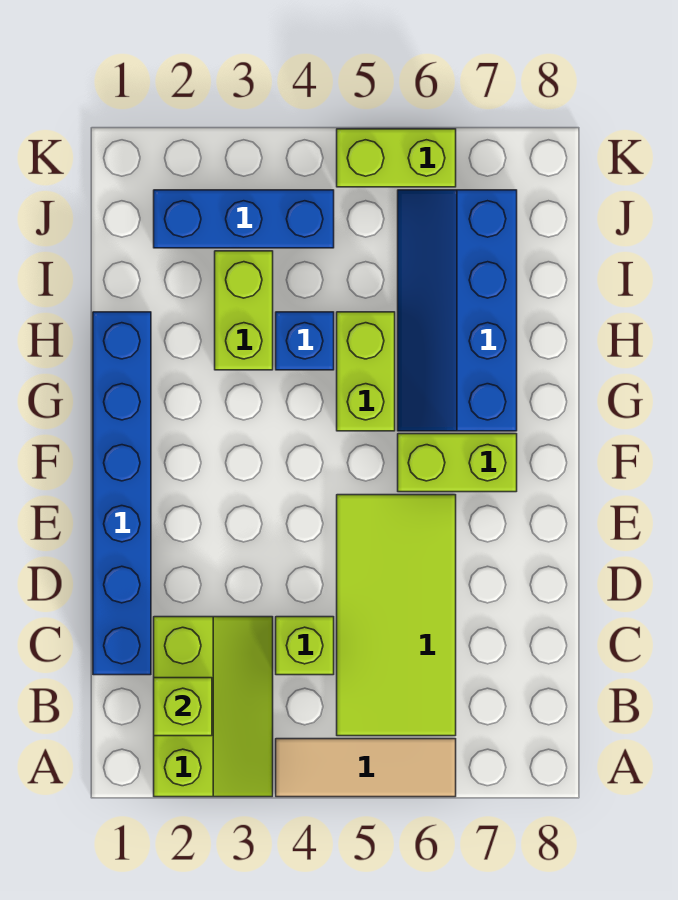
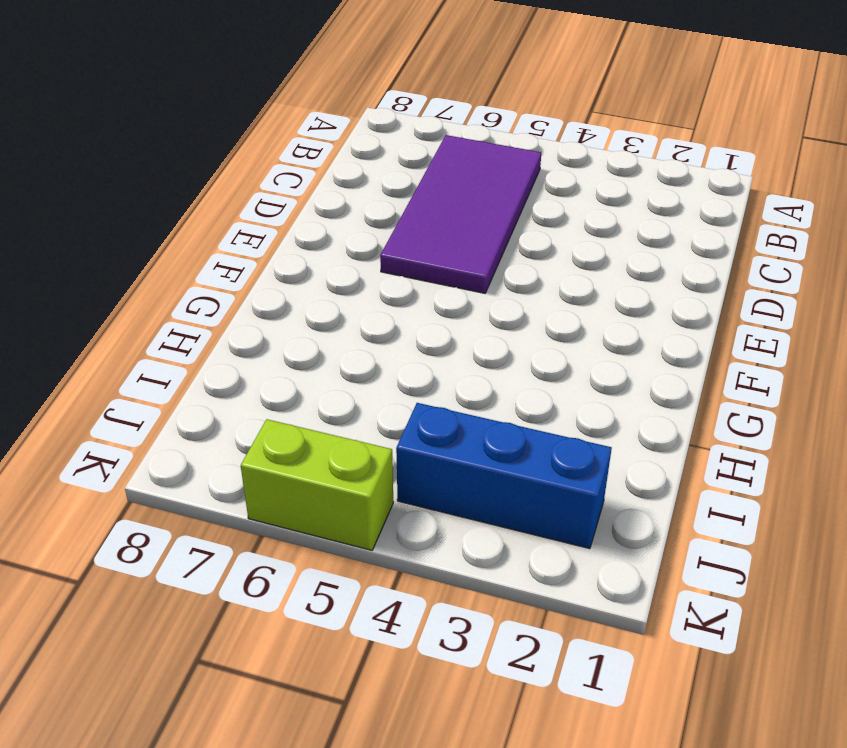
purple tile B5:E6 level 1 -> lime tile B5:E6 level 1
none -> lime slope A2:C3 level 1 top 2
none -> tan tile A4:A6 level 1
none -> blue brick C1:H1 level 1

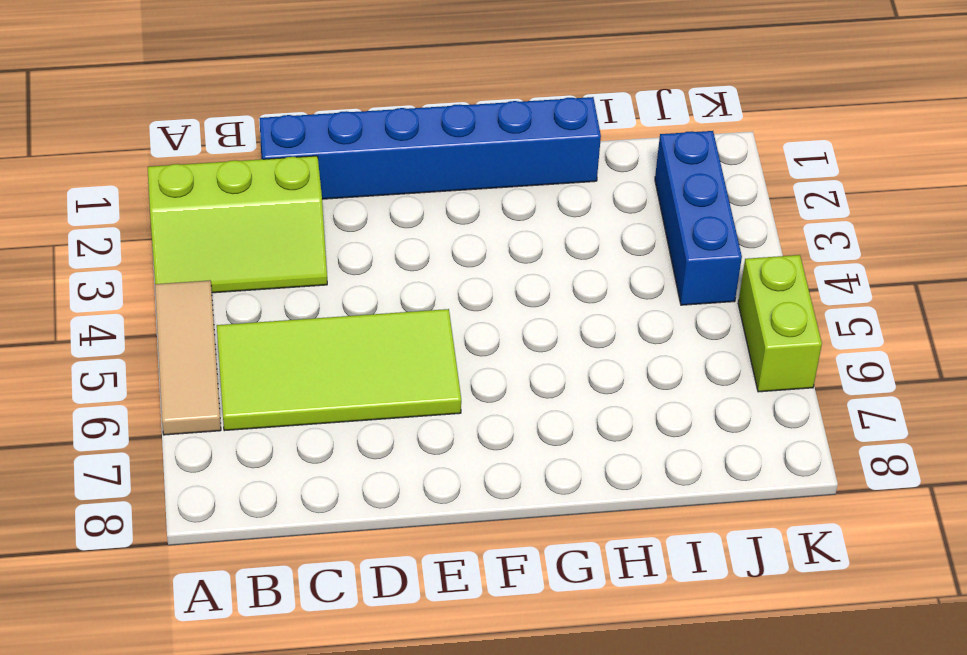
none -> lime brick C4 level 1
none -> lime brick F6:F7 level 1
none -> lime brick G5:H5 level 1

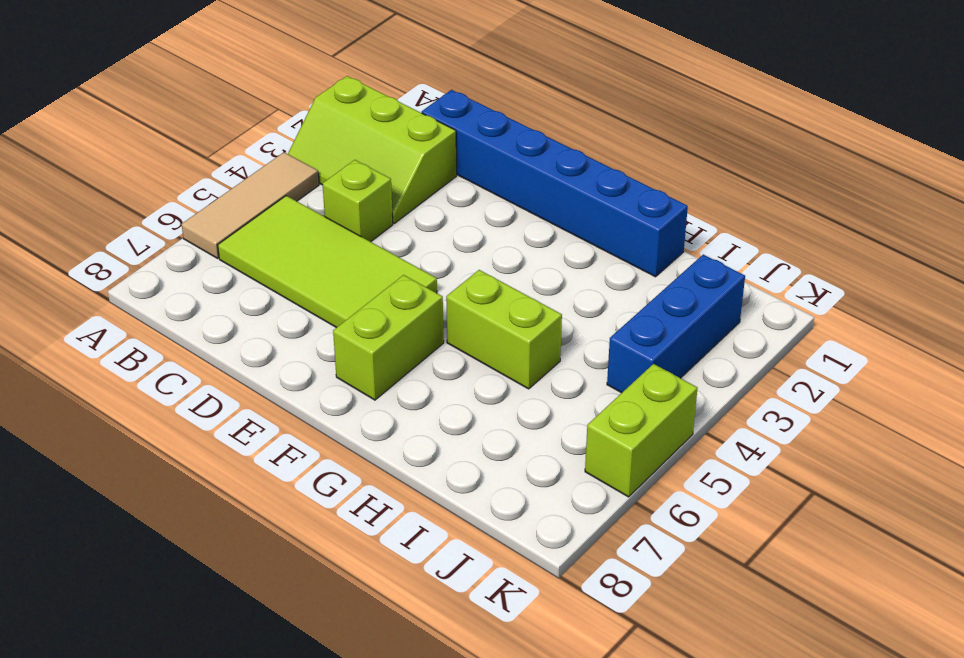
none -> blue slope G6:J7 level 1 top 7
none -> lime brick H3:I3 level 1
none -> blue brick H4 level 1

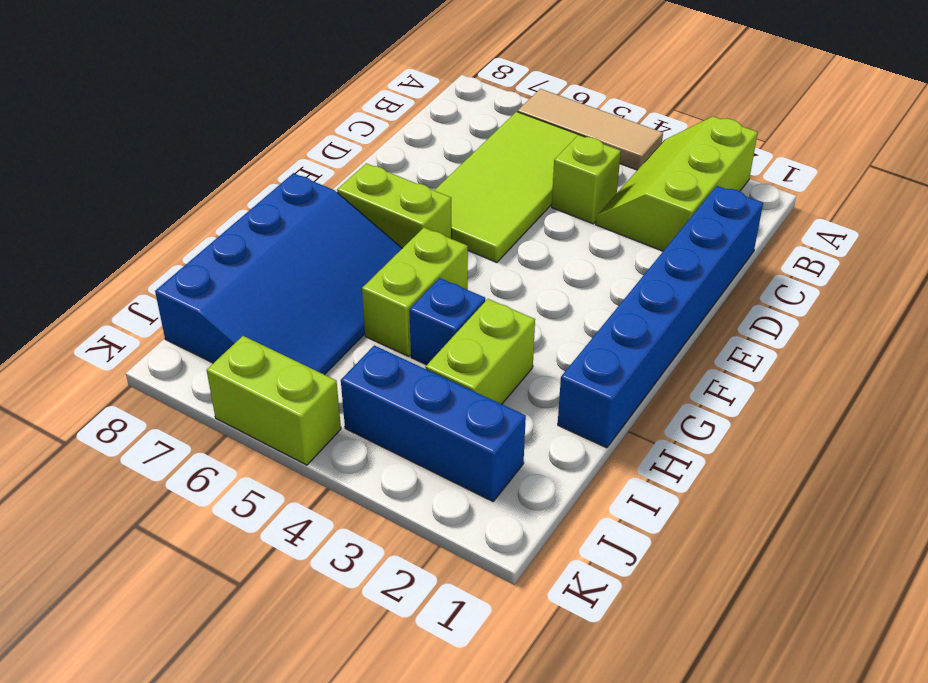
blue slope G6:J8 level 1 top 8 -> blue slope G6:J7 level 1 top 7
none -> lime brick B2 level 2

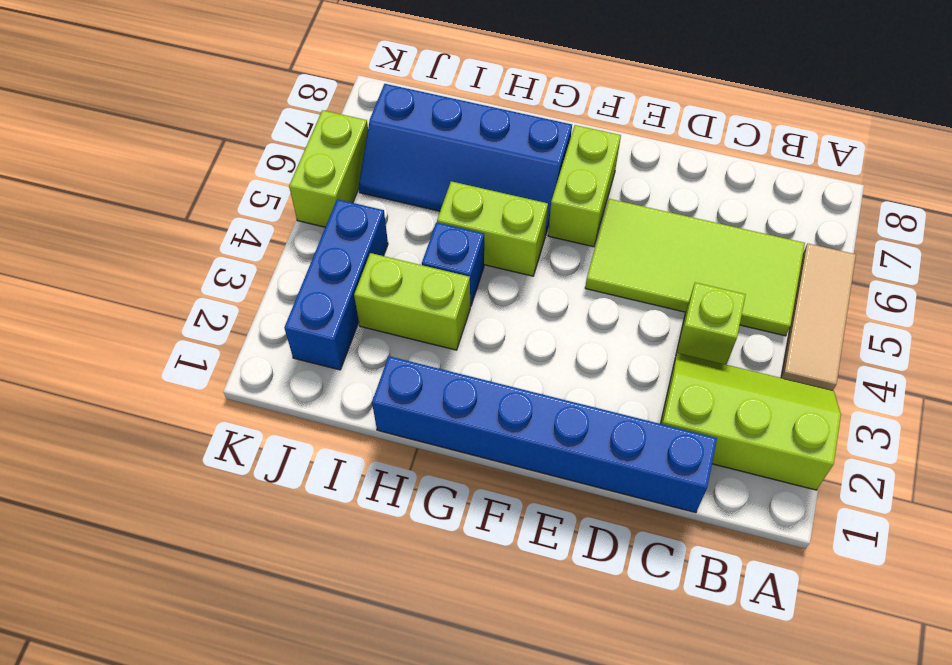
none -> lime brick B2 level 2

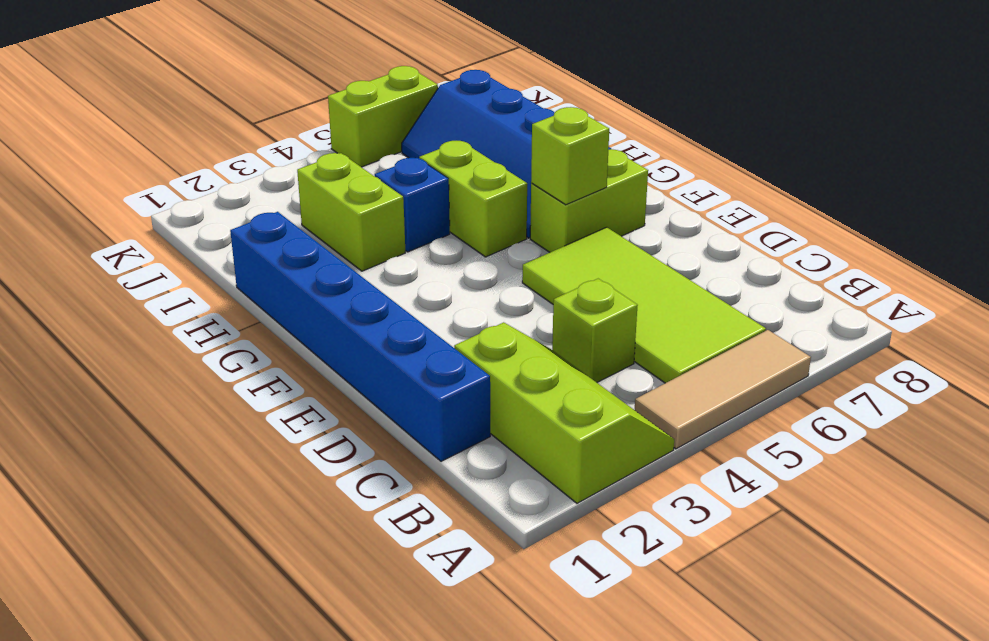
lime brick F6 level 2 -> lime brick B2 level 2
none -> blue brick J2:J4 level 1

